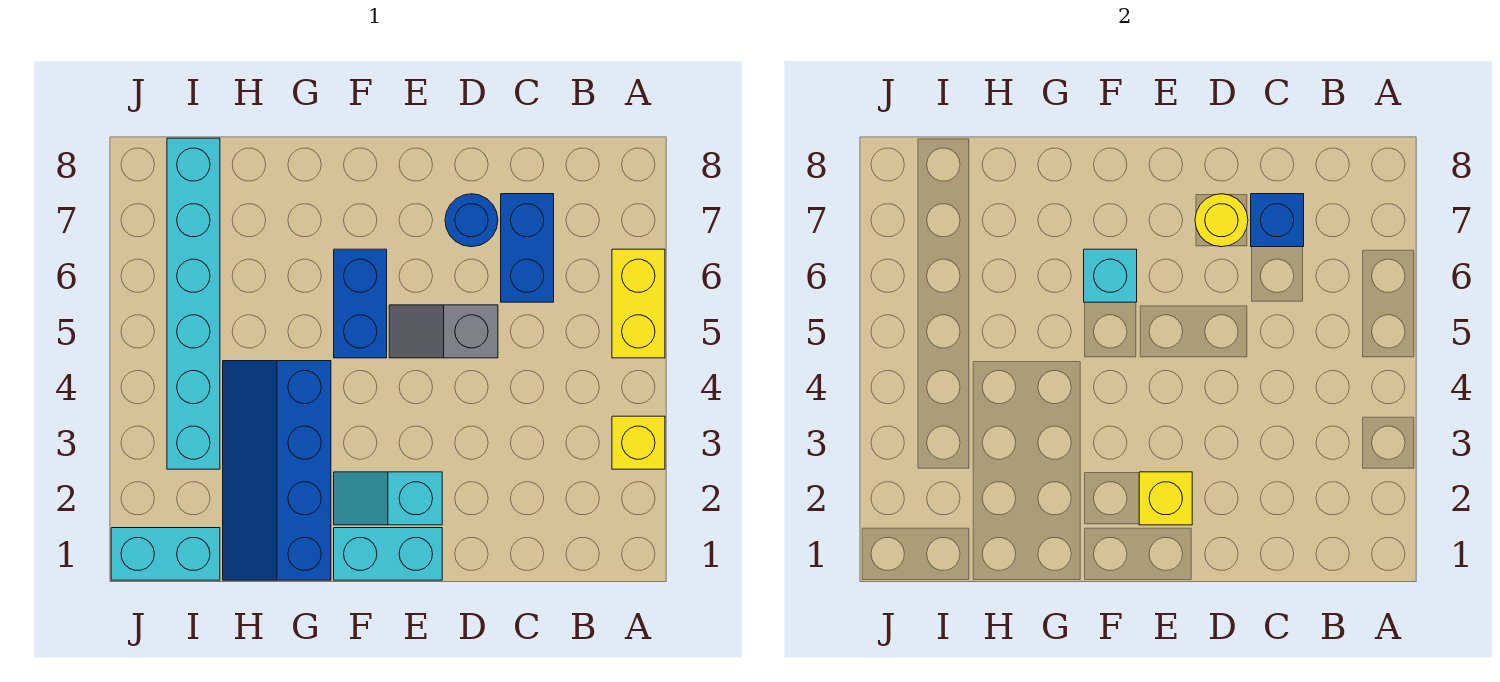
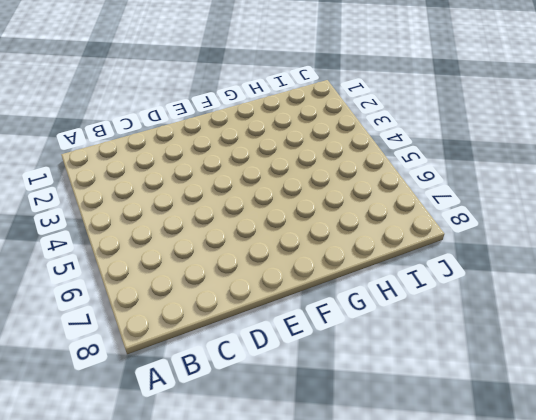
none -> yellow brick A3 level 1
none -> yellow brick A5:A6 level 1
none -> blue brick C6:C7 level 1

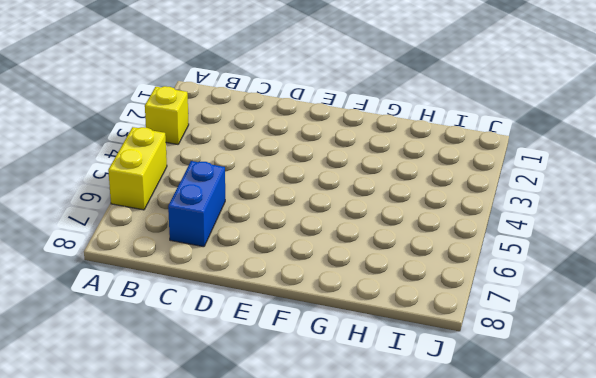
none -> grey slope D5:E5 level 1 top D
none -> blue round brick D7 level 1
none -> cyan brick E1:F1 level 1

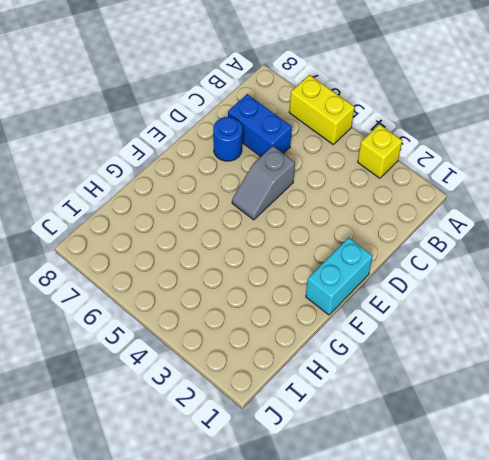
none -> cyan slope E2:F2 level 1 top E
none -> blue brick F5:F6 level 1
none -> blue slope G1:H4 level 1 top G

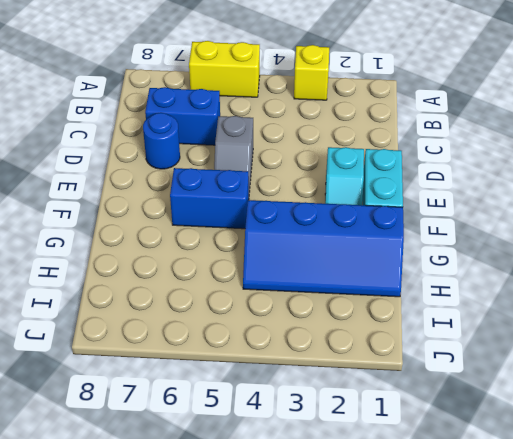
none -> cyan brick I1:J1 level 1
none -> cyan brick I3:I8 level 1
none -> blue brick C7 level 2

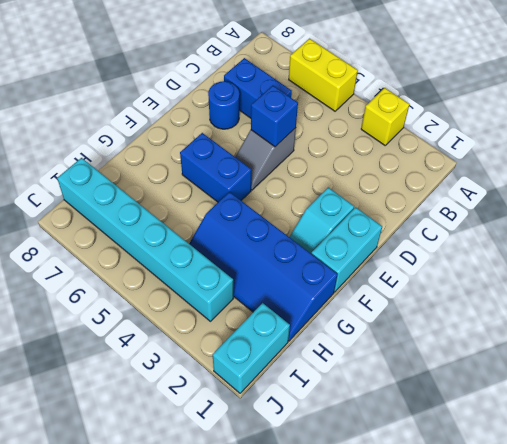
blue brick D5 level 2 -> blue brick C7 level 2
none -> yellow round brick D7 level 2
none -> yellow brick E2 level 2
none -> cyan brick F6 level 2

